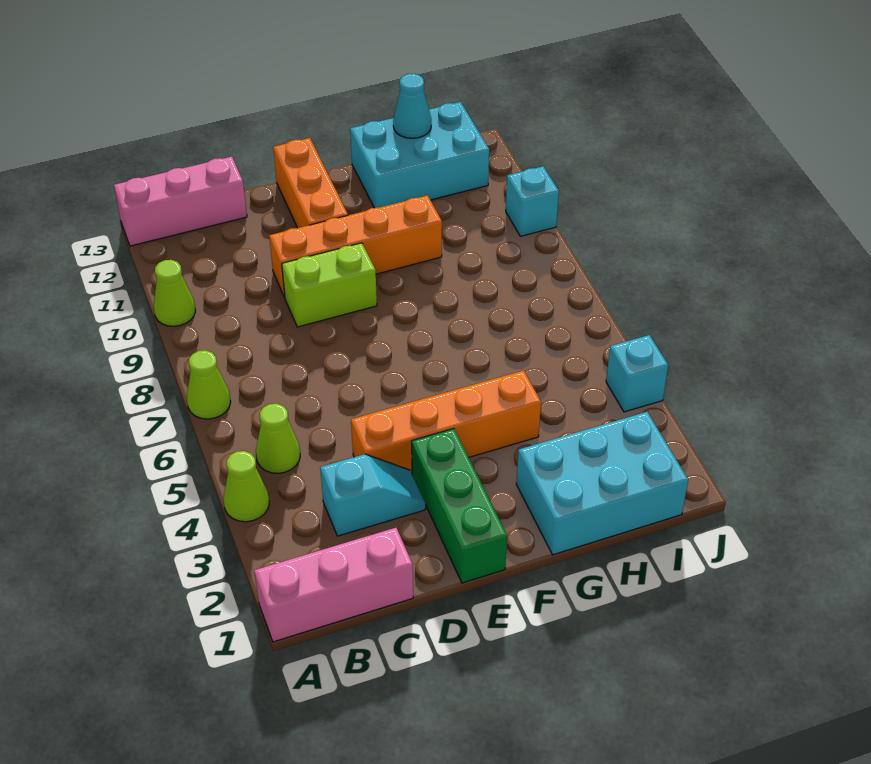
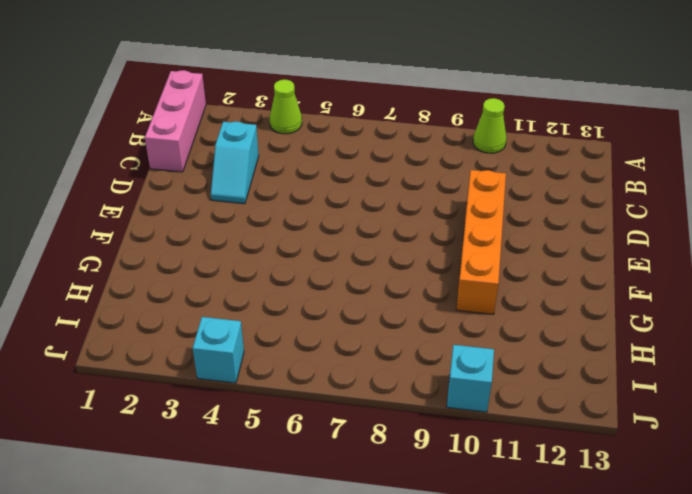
none -> lime cone A7 level 1
none -> pink brick A13:C13 level 1
none -> lime cone B5 level 1

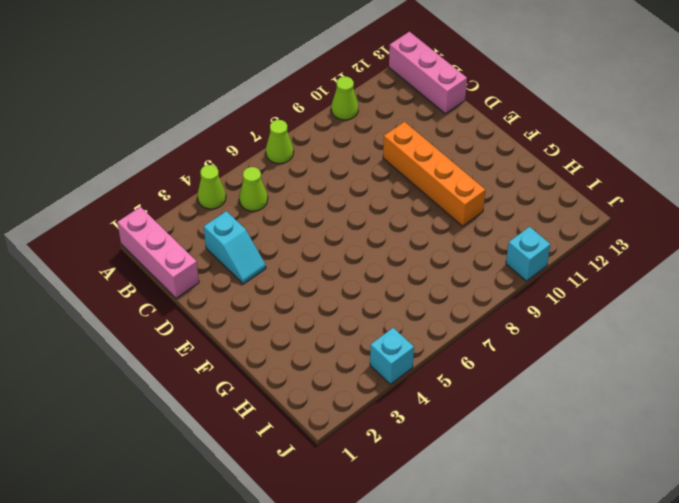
none -> orange brick D4:G4 level 1
none -> lime brick D9:E9 level 1
none -> green brick E1:E3 level 1

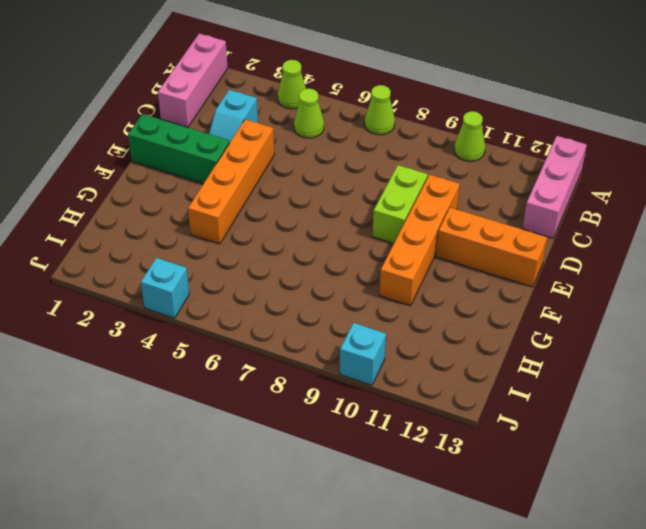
none -> cyan brick G1:I2 level 1
none -> cyan brick G12:I13 level 1
none -> cyan cone H13 level 2

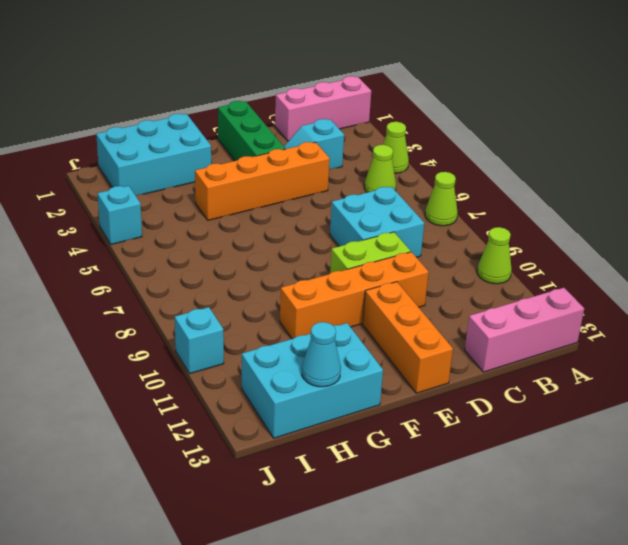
cyan brick C7:D8 level 1 -> none

